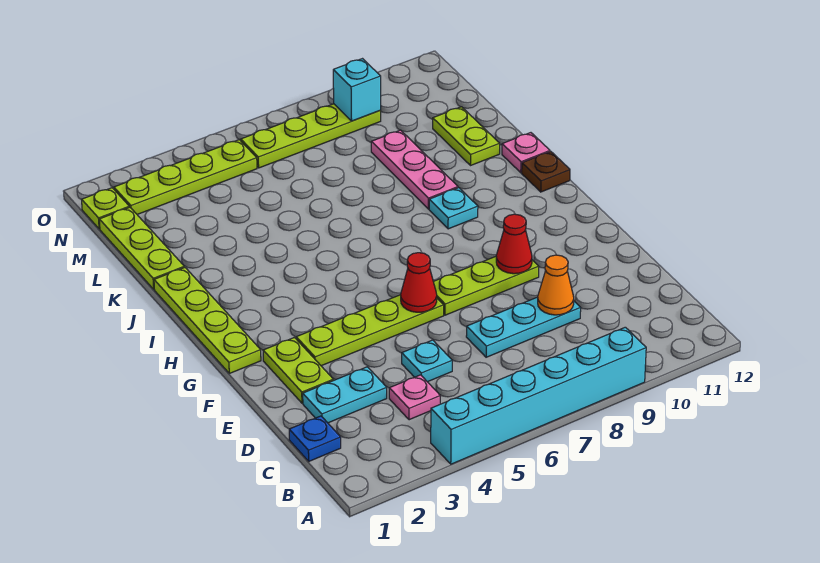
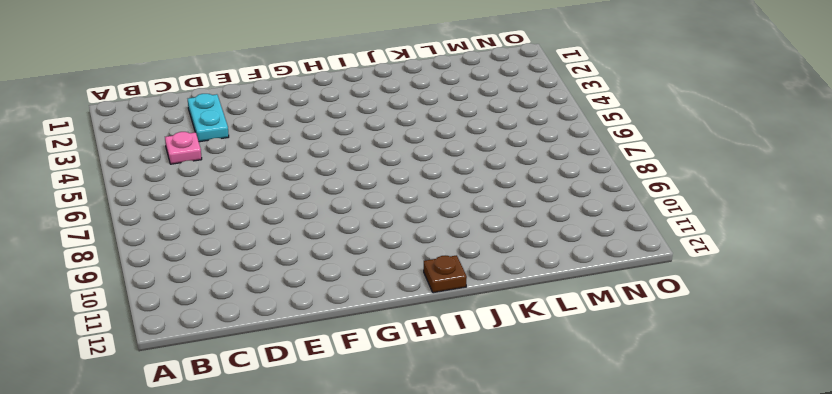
none -> cyan brick A4:A9 level 1
none -> blue plate C1 level 1
none -> cyan plate D5 level 1

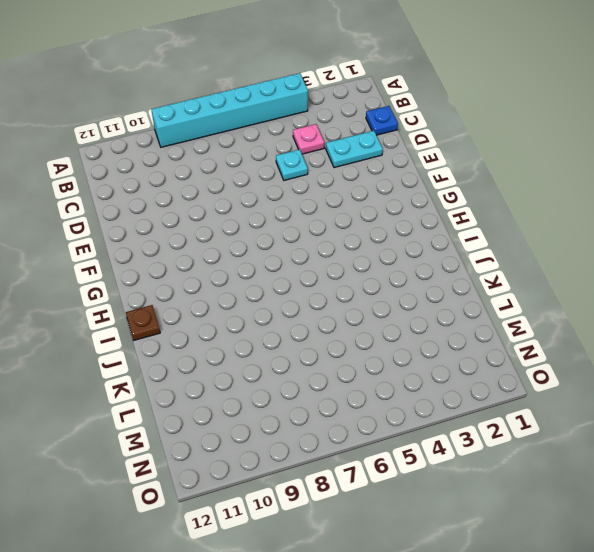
none -> cyan plate D7:D9 level 1
none -> lime plate E2:F2 level 1
none -> lime plate F3:F6 level 1

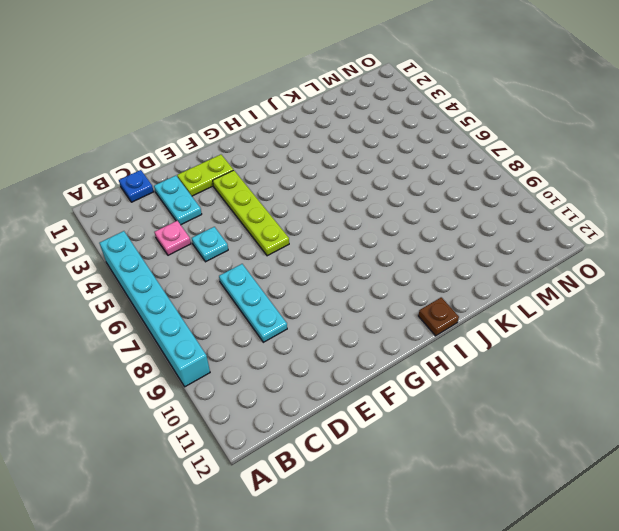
none -> lime plate F7:F9 level 1
none -> lime plate G1:J1 level 1
none -> cyan plate I9 level 1

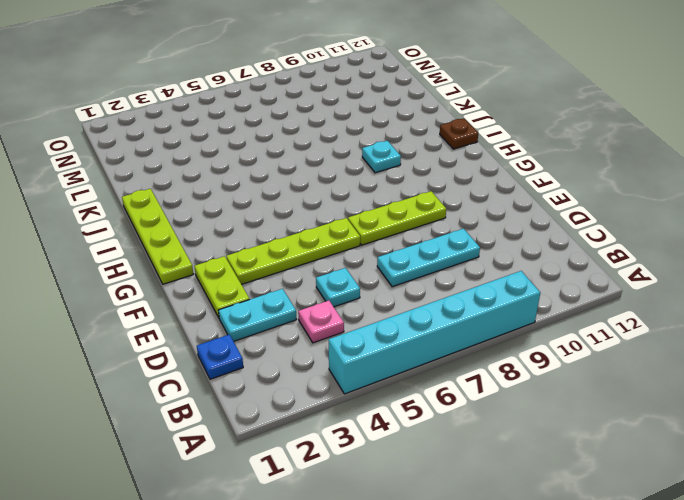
none -> pink plate J9:L9 level 1
none -> pink plate J12 level 1
none -> lime plate K1:M1 level 1

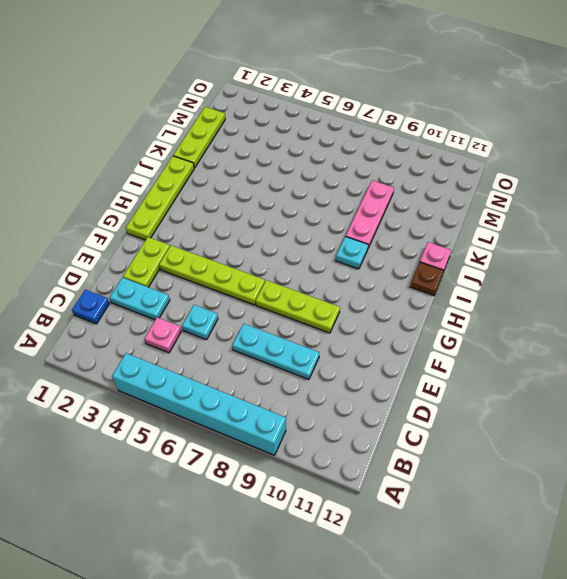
none -> lime plate K11:L11 level 1
none -> lime plate N1 level 1
none -> lime plate N2:N5 level 1

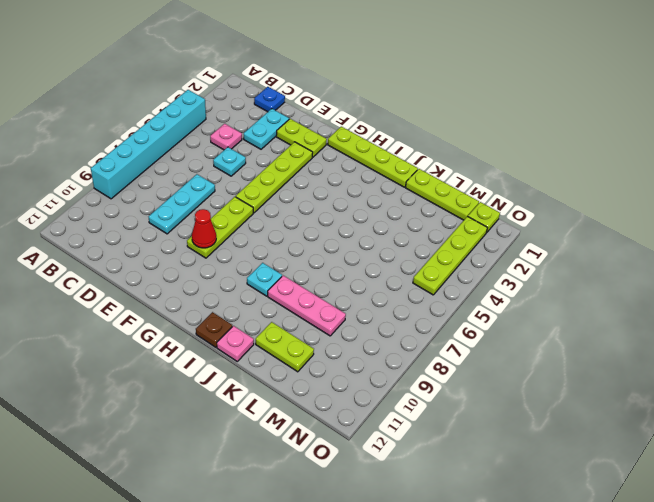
none -> lime plate N6:N9 level 1
none -> orange cone D9 level 2
none -> red cone F6 level 2

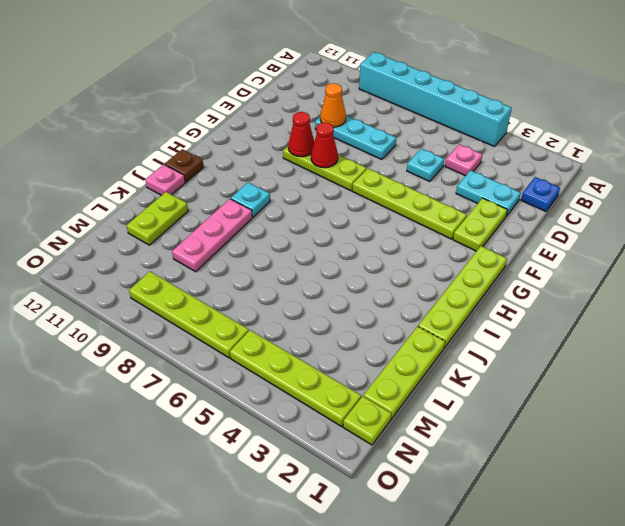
red cone F8 level 2 -> red cone F6 level 2
none -> cyan brick N9 level 2

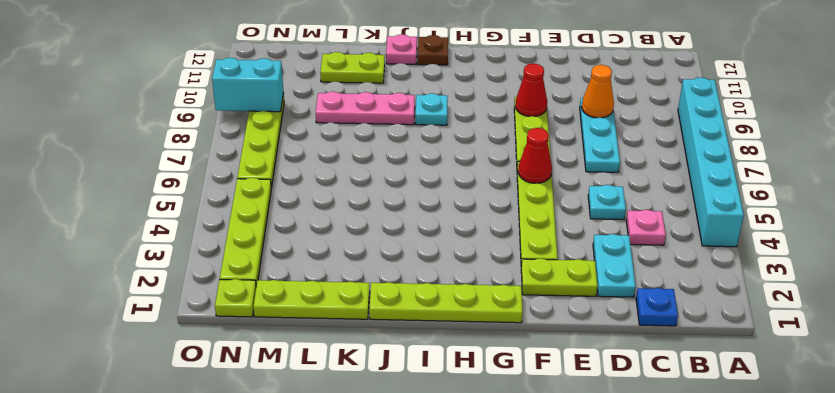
cyan brick N9:O9 level 2 -> cyan brick N9 level 2

